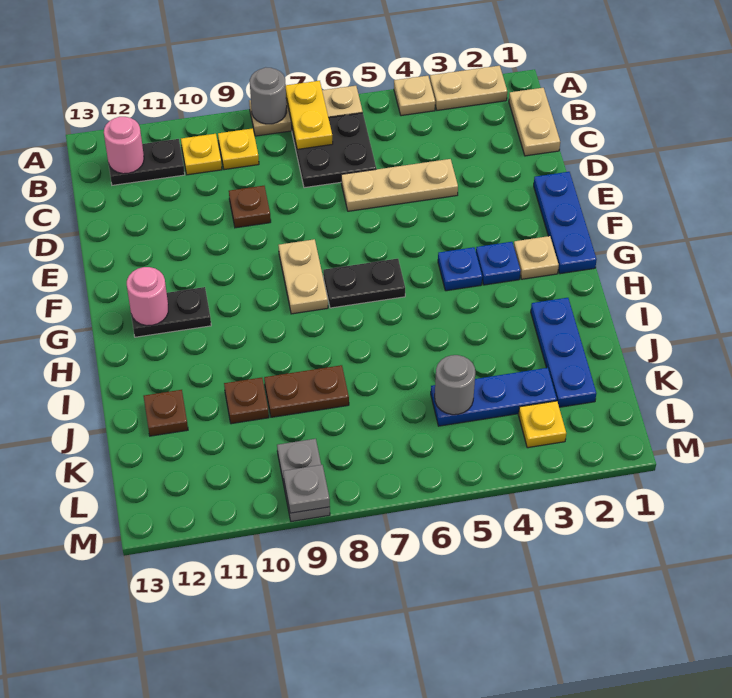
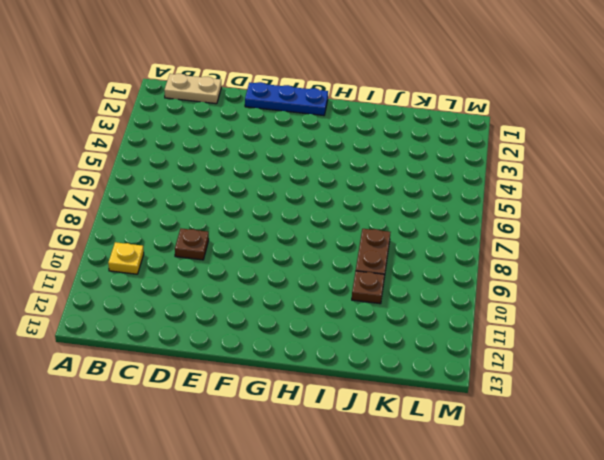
none -> tan plate A2:A3 level 1
none -> tan plate A4 level 1
none -> tan plate A6:A8 level 1
none -> black plate B6:C7 level 1

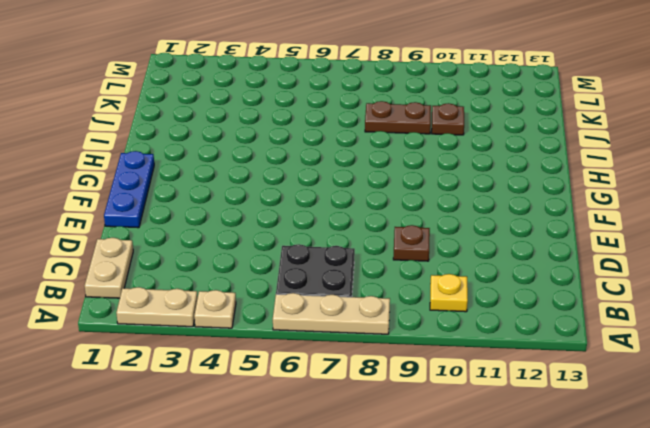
none -> yellow plate B9 level 1
none -> black plate B11:B12 level 1
none -> tan plate D4:D6 level 1
none -> tan plate F8:G8 level 1

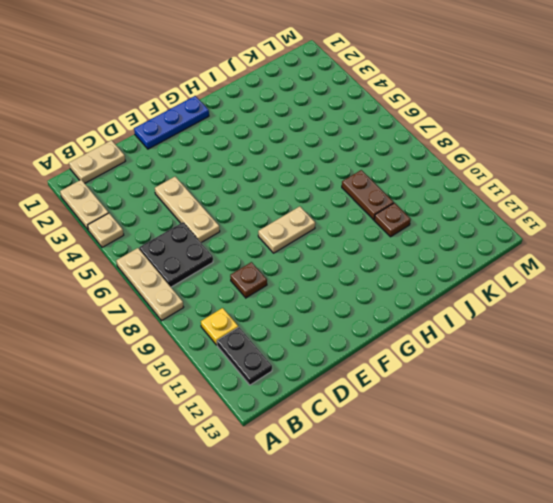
none -> yellow plate B9 level 1
none -> tan plate G2 level 1
none -> blue plate G3 level 1
none -> blue plate G4 level 1

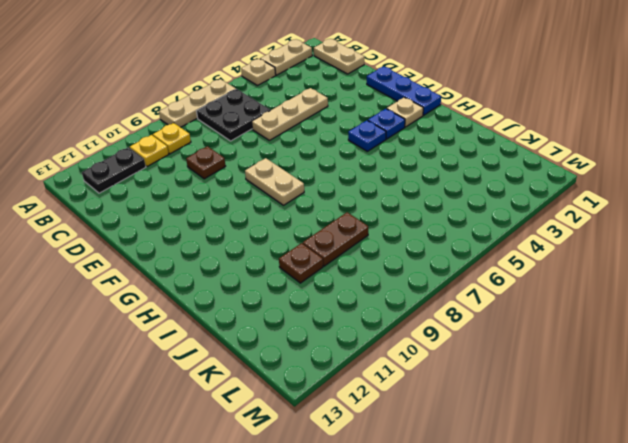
none -> black plate G6:G7 level 1
none -> black plate G11:G12 level 1
none -> blue plate I2:K2 level 1
none -> brown plate J12 level 1

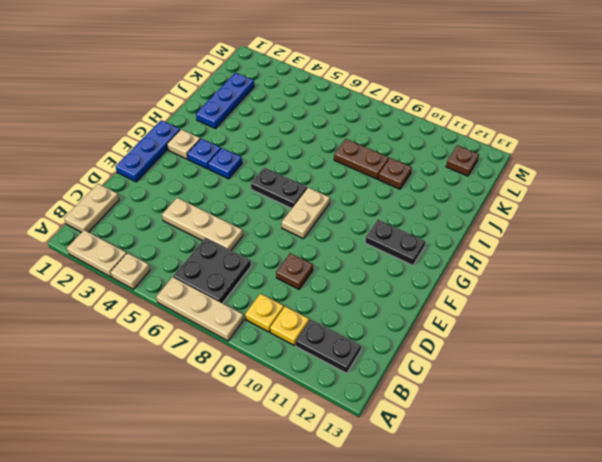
brown plate L12 level 1 -> brown plate J12 level 1
none -> blue plate K3:K5 level 1
none -> yellow plate L3 level 1
none -> grey plate L9:M9 level 1
none -> yellow plate A7:B7 level 2

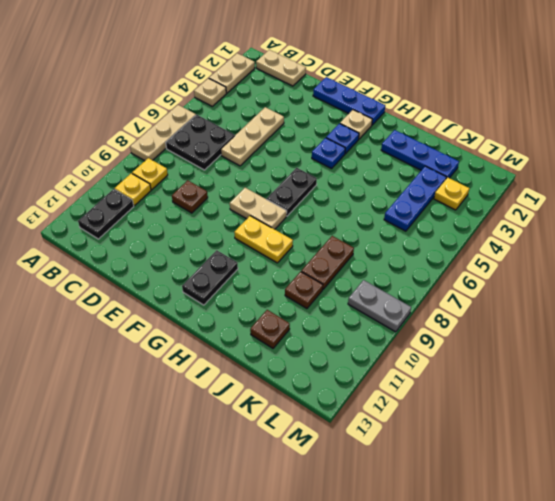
yellow plate G9:H9 level 1 -> yellow plate A7:B7 level 2
none -> grey round brick A8 level 2
none -> pink round brick B12 level 2
none -> pink round brick G12 level 2
none -> grey round brick K5 level 2

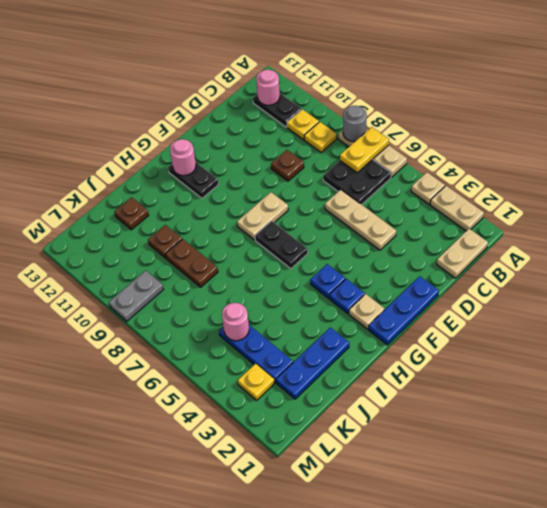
pink round brick K5 level 2 -> grey round brick K5 level 2
none -> grey plate M9 level 2

